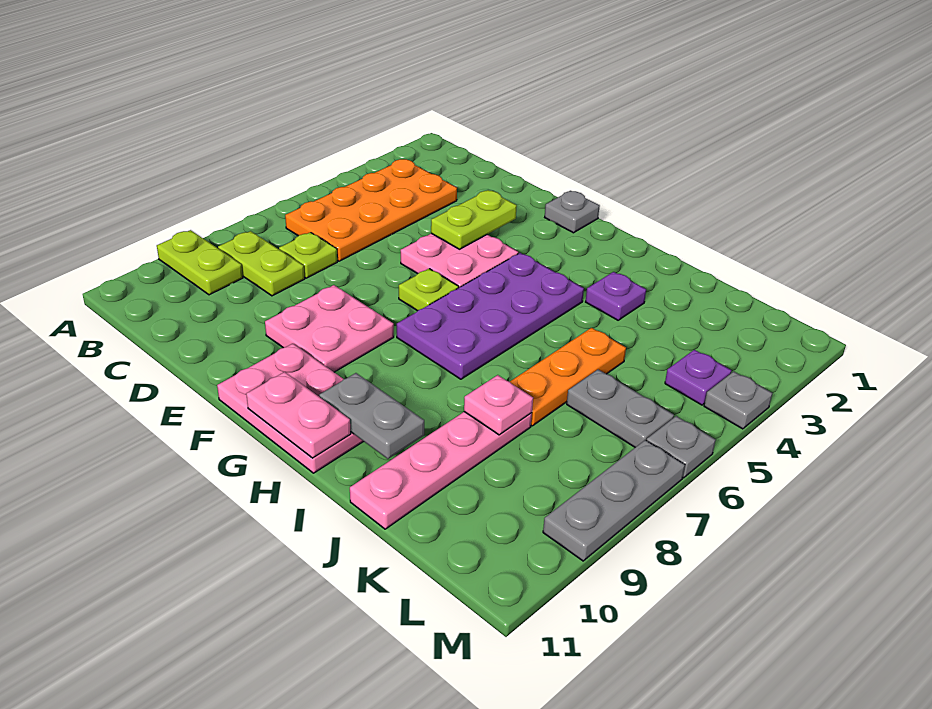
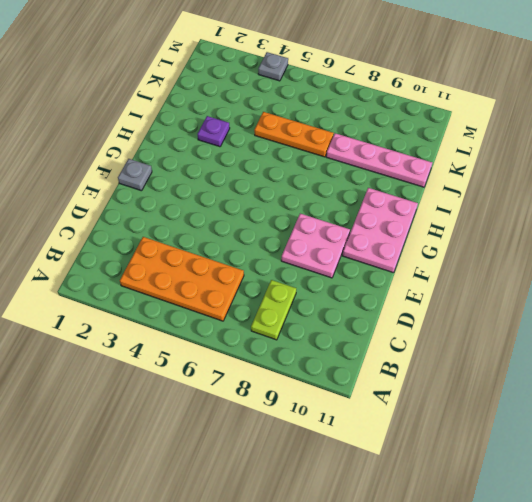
none -> lime plate A9:B9 level 1
none -> lime plate C7 level 1
none -> pink plate E4:F5 level 1

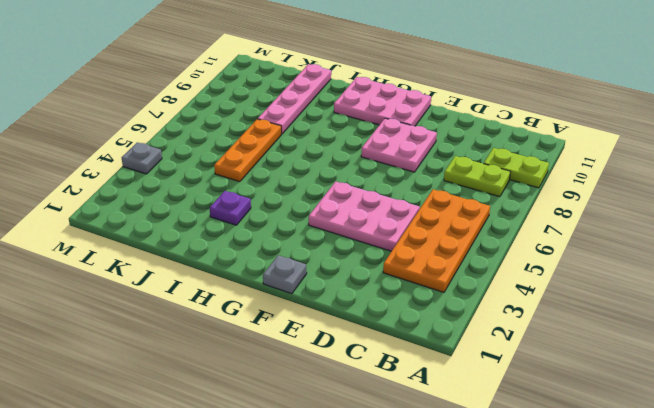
pink plate D4:F5 level 1 -> pink plate E4:F5 level 1
none -> lime plate C7 level 1
none -> lime plate F6 level 1
none -> purple plate G4:H7 level 1

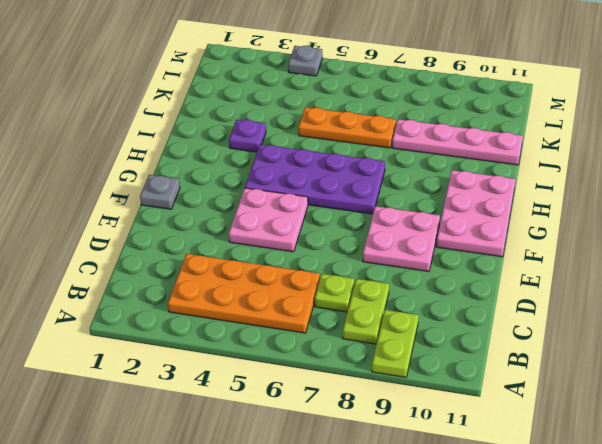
none -> lime plate F6 level 1
none -> grey plate K6:L6 level 1
none -> purple plate L4 level 1

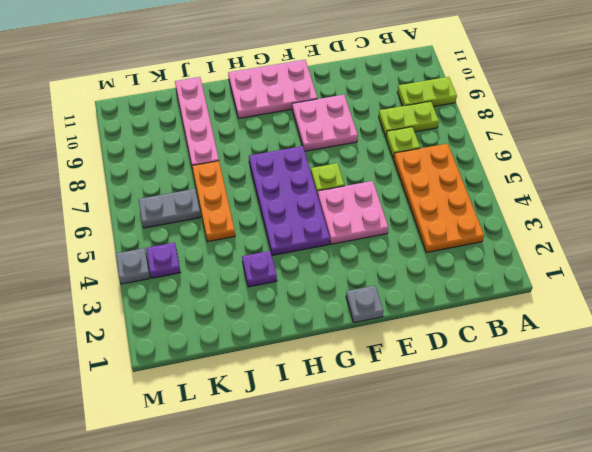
none -> grey plate M6 level 1
none -> grey plate M7:M9 level 1
none -> lime plate E3:E4 level 2

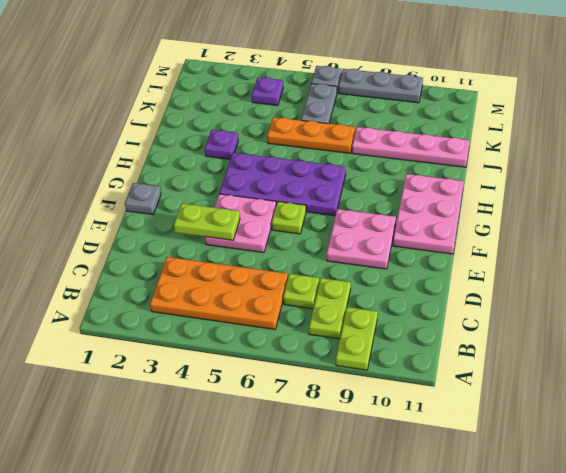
none -> grey plate M4 level 1
none -> pink plate G11:H11 level 2
none -> grey plate H10:I10 level 2

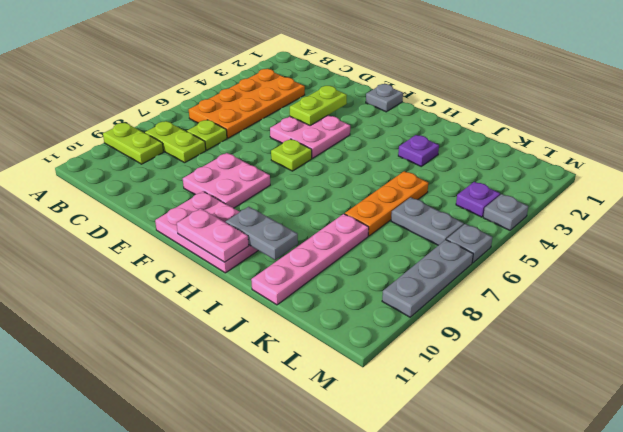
none -> purple plate G4:H7 level 1
none -> pink plate J8 level 2

